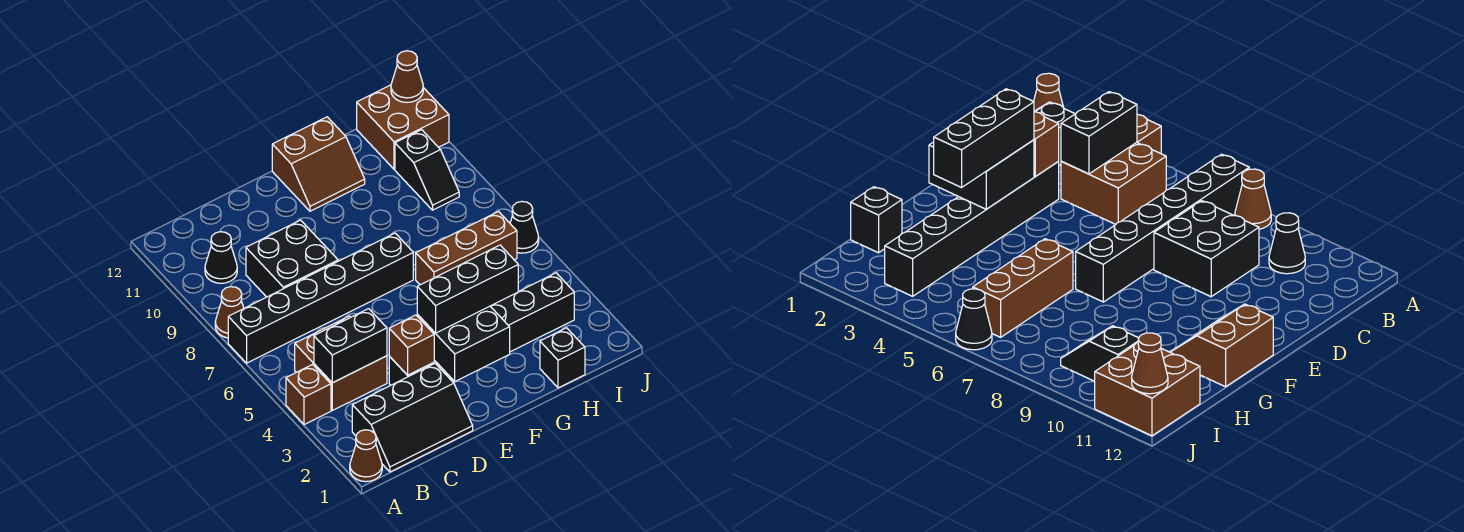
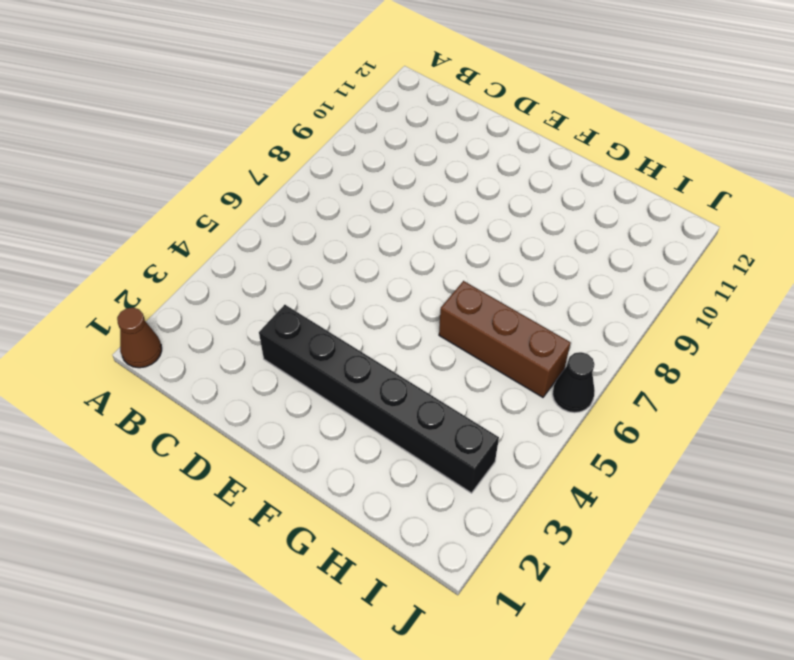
none -> brown brick A4 level 1
none -> black brick A7:F7 level 1
none -> brown cone A8 level 1

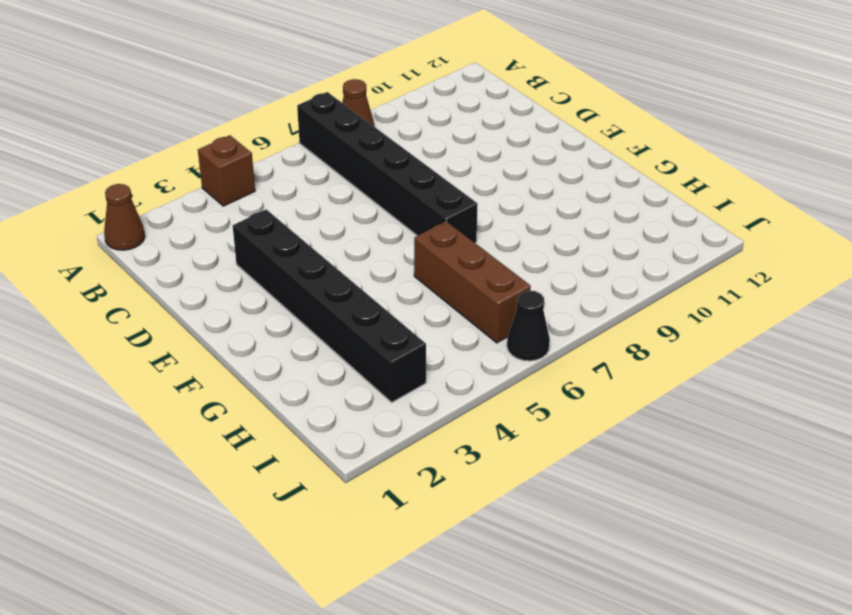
none -> black slope B1:D2 level 1 top 2
none -> brown brick B4:C5 level 1
none -> black cone B10 level 1

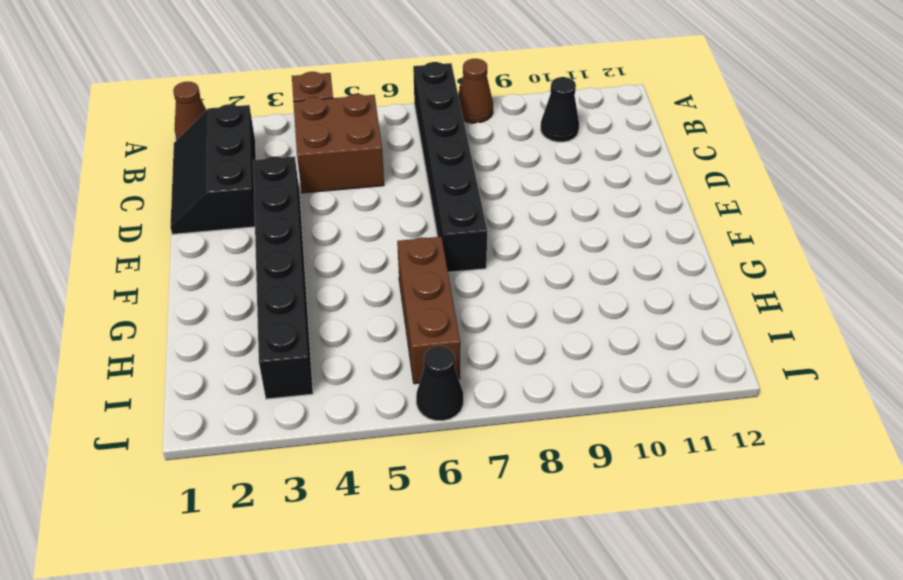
none -> black brick C8:D9 level 1
none -> brown slope F11:G12 level 1 top 12
none -> black brick H1 level 1

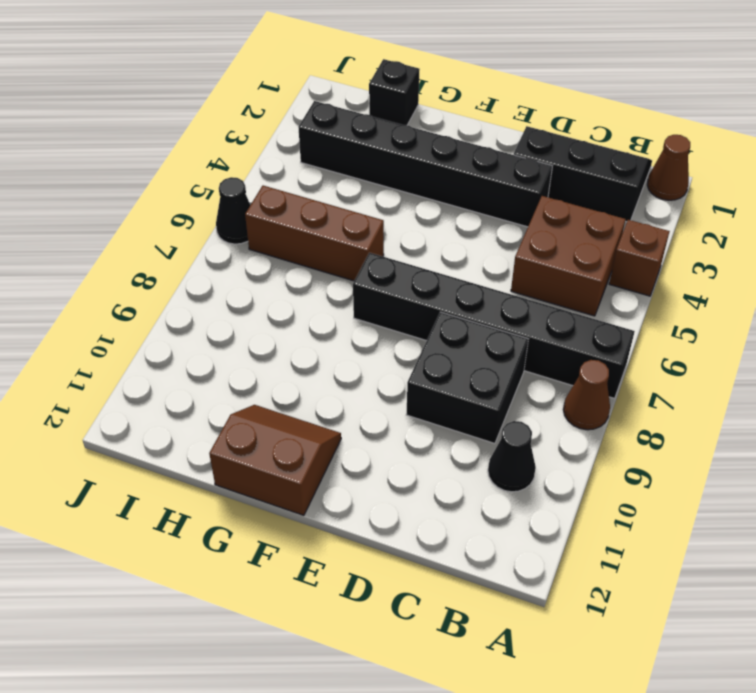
none -> black slope I9:I10 level 1 top 10
none -> brown brick I11:J12 level 1
none -> black brick B4:C4 level 2

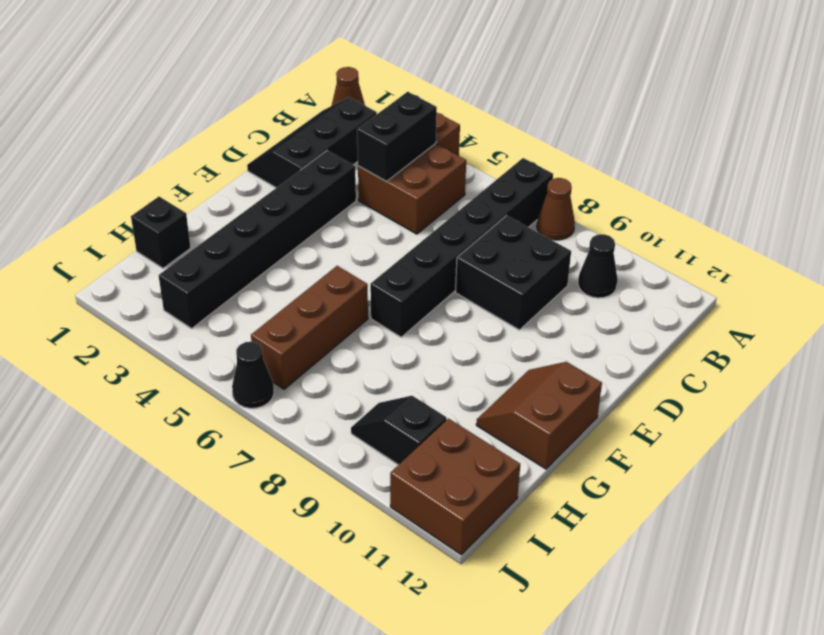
none -> brown brick D3 level 2
none -> black brick E2:F3 level 2
none -> brown cone J12 level 2

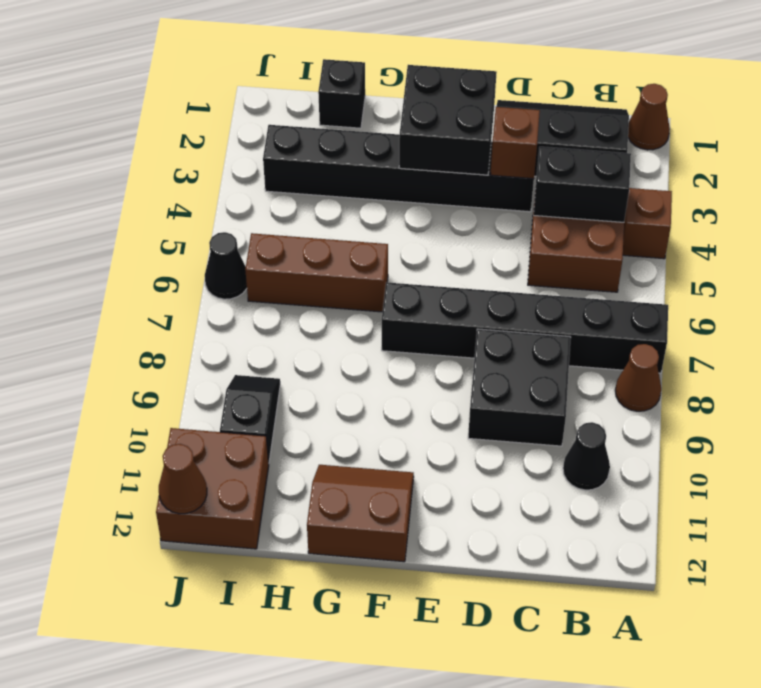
none -> black brick E3:G3 level 3

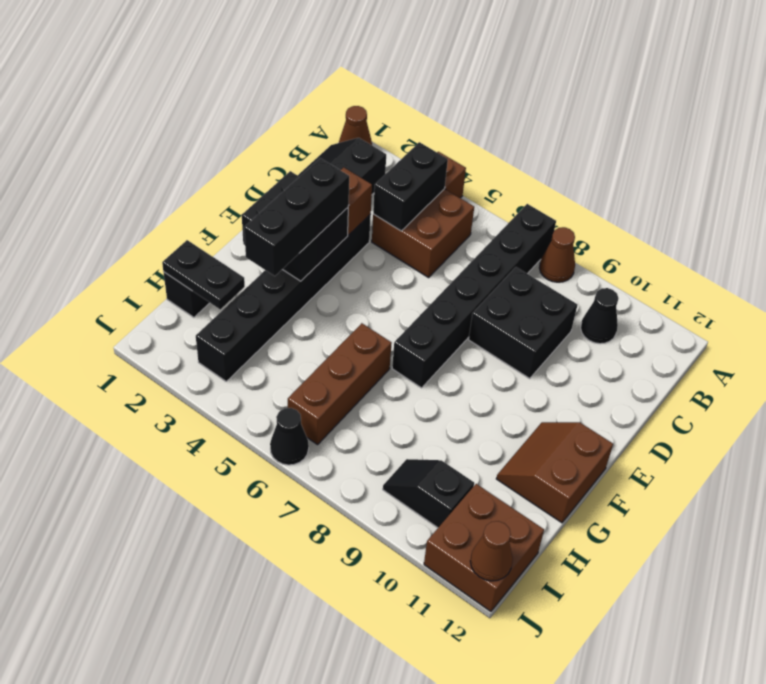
black plate H1:H2 level 2 -> none

